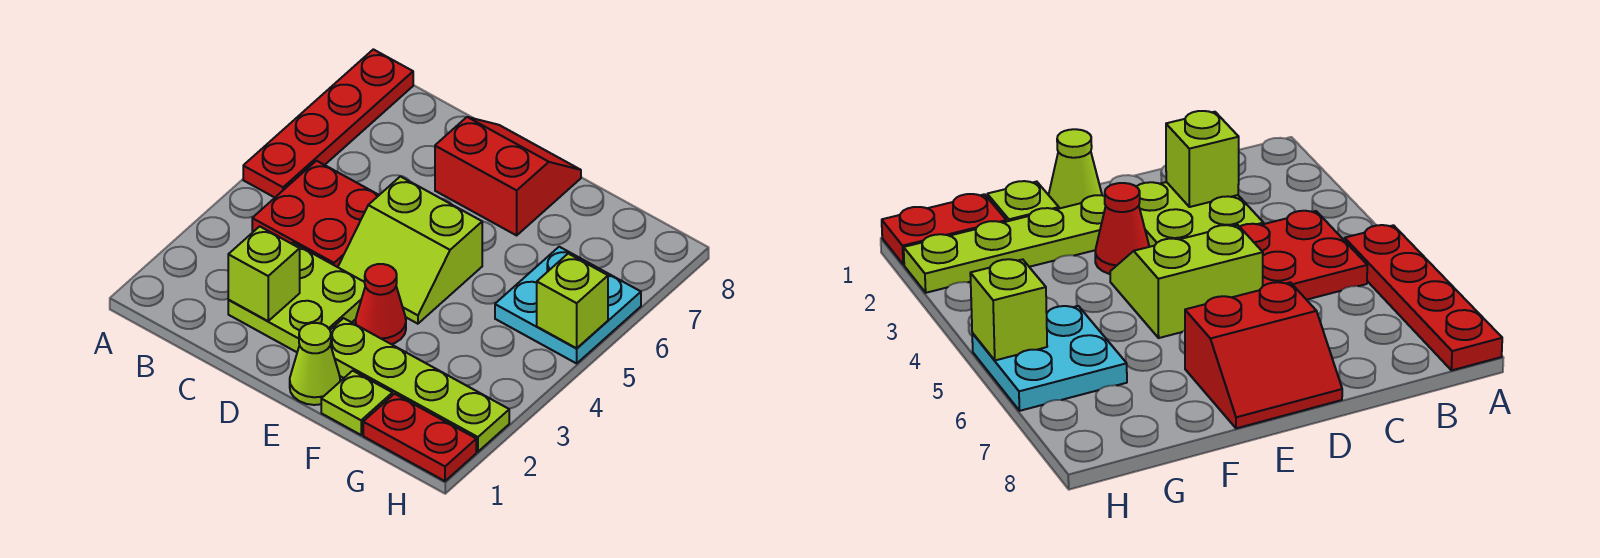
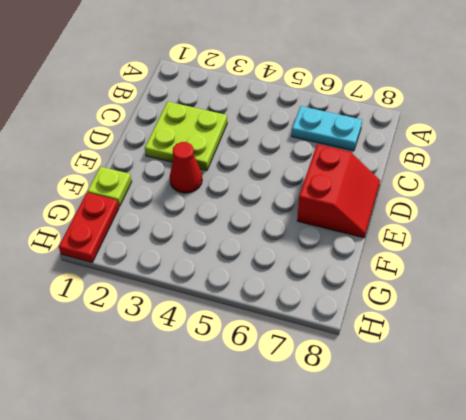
cyan plate B6:B7 level 1 -> none
none -> red plate A5:A8 level 1
none -> red plate B4:C5 level 1
none -> lime slope D4:E5 level 1 top 5

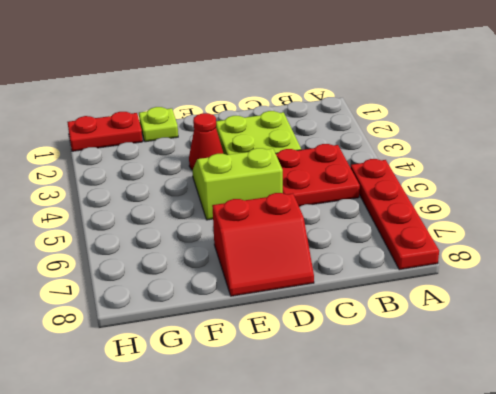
none -> lime cone E1 level 1
none -> lime plate E2:H2 level 1
none -> cyan plate G5:H6 level 1

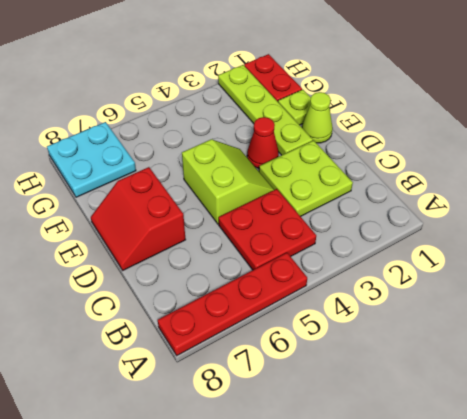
cyan plate G7:H8 level 1 -> cyan plate G5:H6 level 1
none -> lime brick C2 level 2
none -> lime brick H5 level 2

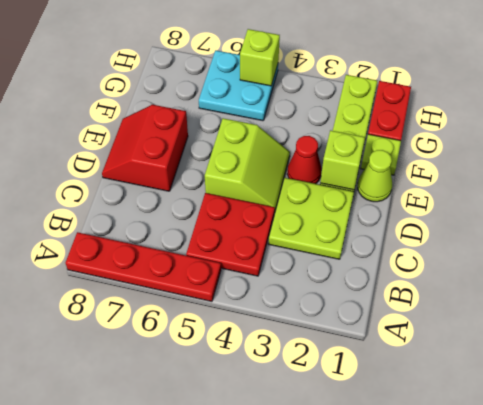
lime brick E2 level 2 -> lime brick C2 level 2

